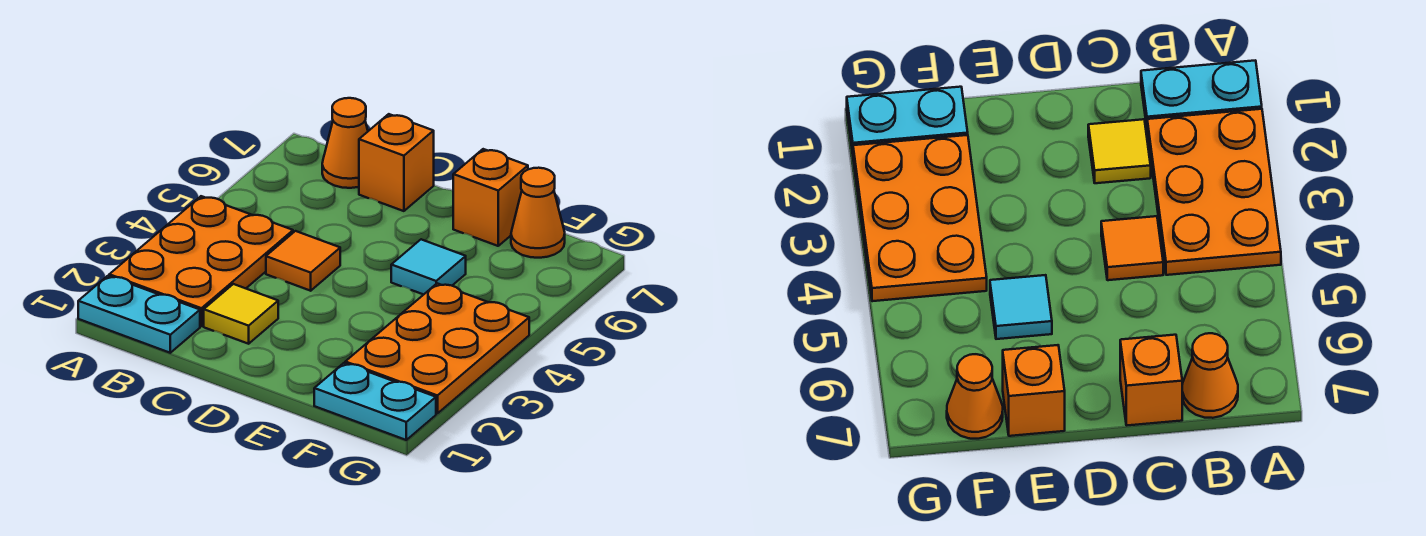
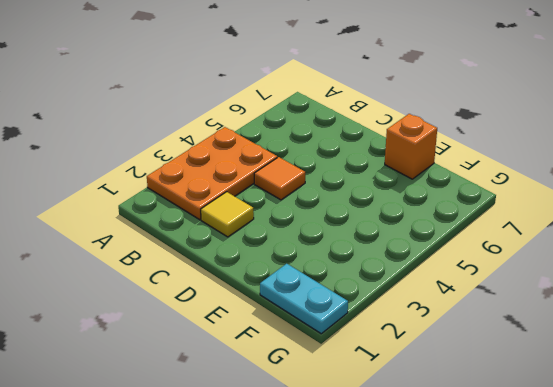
none -> cyan plate A1:B1 level 1
none -> orange cone B7 level 1

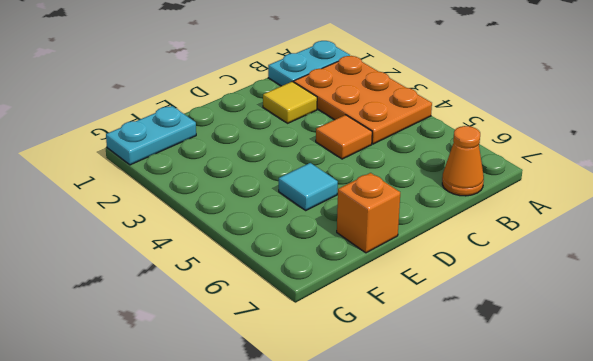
none -> orange brick C7 level 1
none -> orange plate F2:G4 level 1

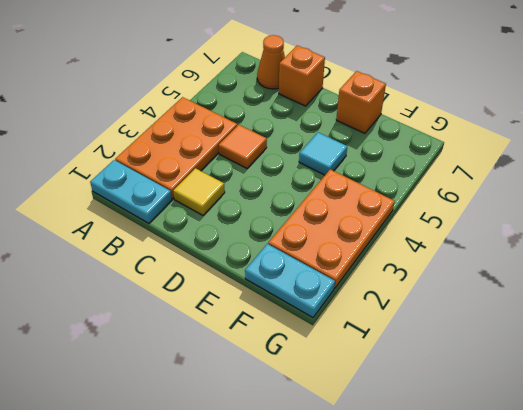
none -> orange cone F7 level 1

